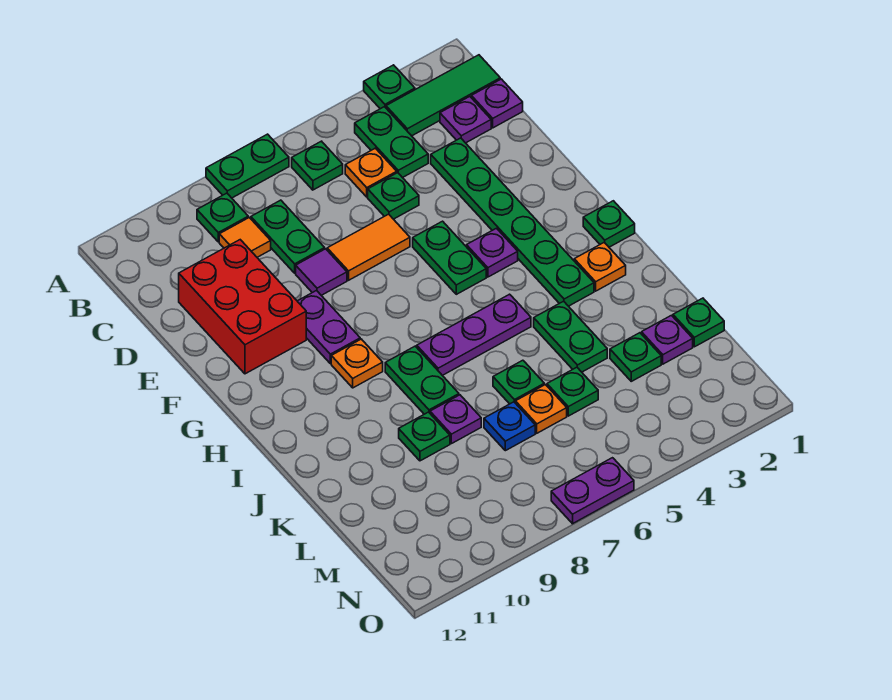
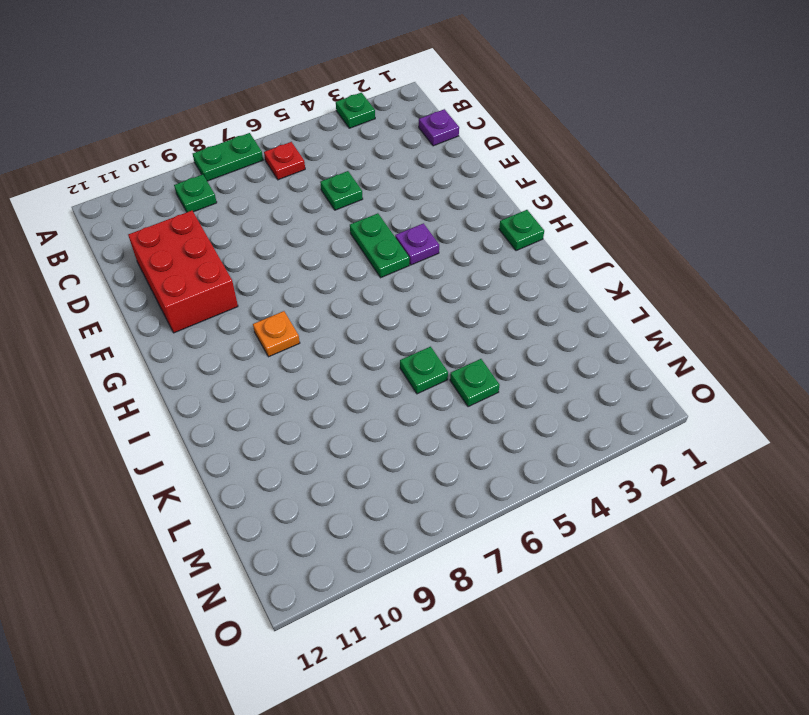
red plate B6 level 1 -> green plate B6 level 1
none -> green tile B1:B3 level 1
none -> green plate B4:C4 level 1
none -> purple plate C2 level 1
none -> orange plate C5 level 1

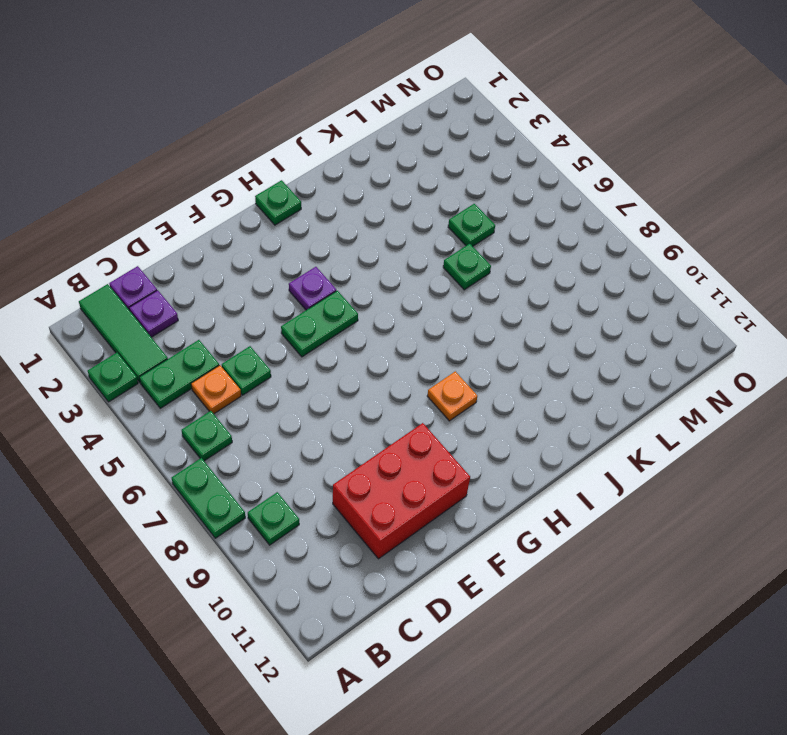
none -> green plate C8:D8 level 1
none -> orange tile C9 level 1
none -> green plate D3:I3 level 1
none -> orange tile E6:E7 level 1

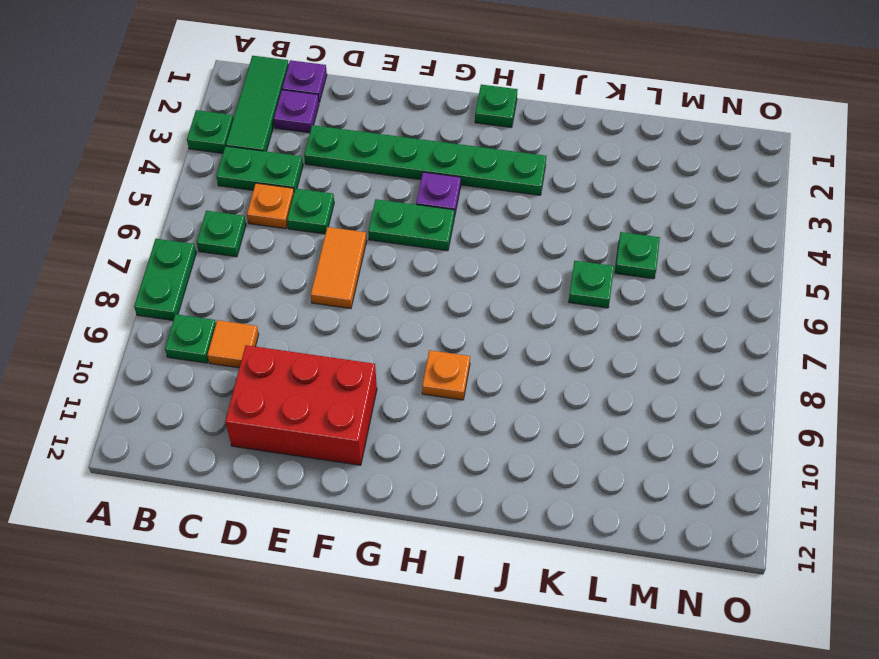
none -> green plate C8:D8 level 1
none -> purple tile E8 level 1
none -> purple plate F9:G9 level 1
none -> orange plate I2 level 1

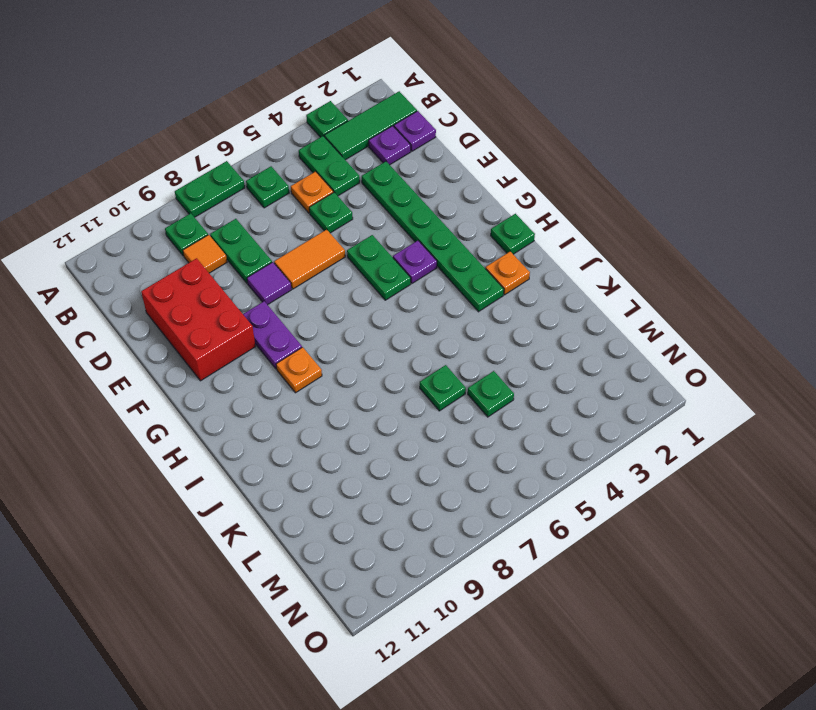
none -> purple plate I5:I7 level 1
none -> green plate I8:J8 level 1
none -> green plate J4:K4 level 1
none -> purple plate K8 level 1

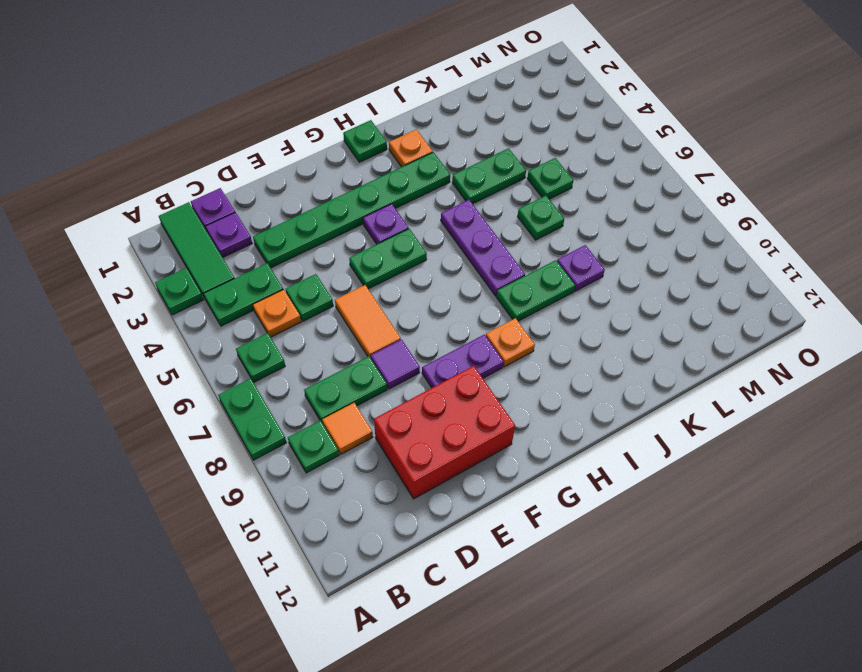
none -> green plate K9 level 1
none -> green plate L1 level 1
none -> purple plate L2 level 1
none -> green plate L3 level 1

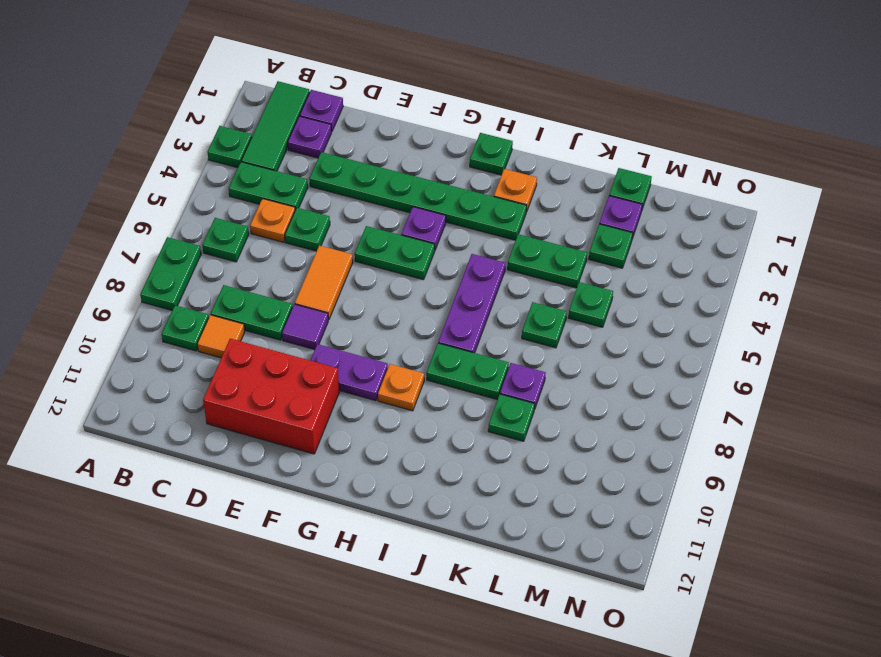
none -> orange plate L6 level 1
none -> blue plate L7 level 1
none -> purple plate O6:O7 level 1

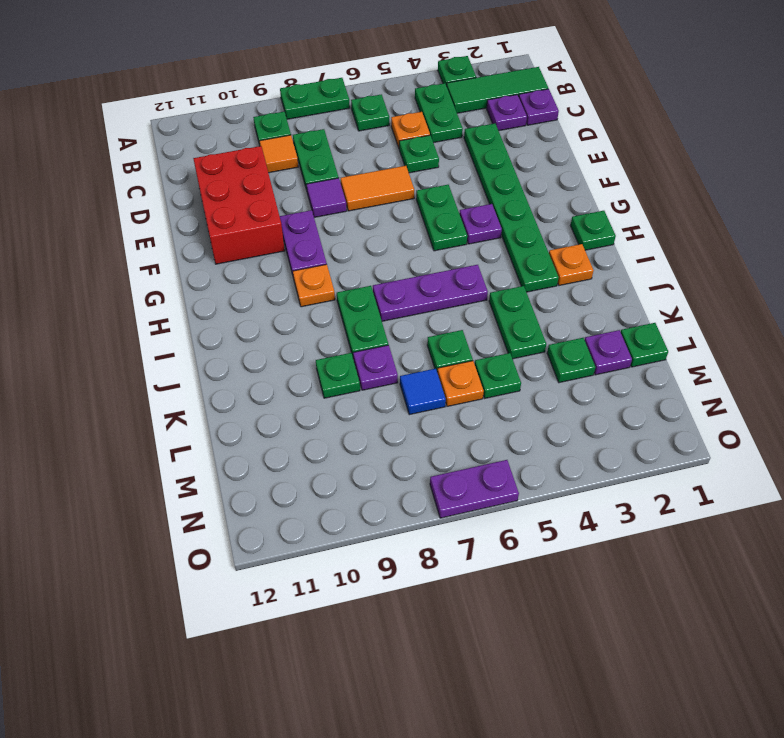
blue tile L7 level 1 -> blue plate L7 level 1

